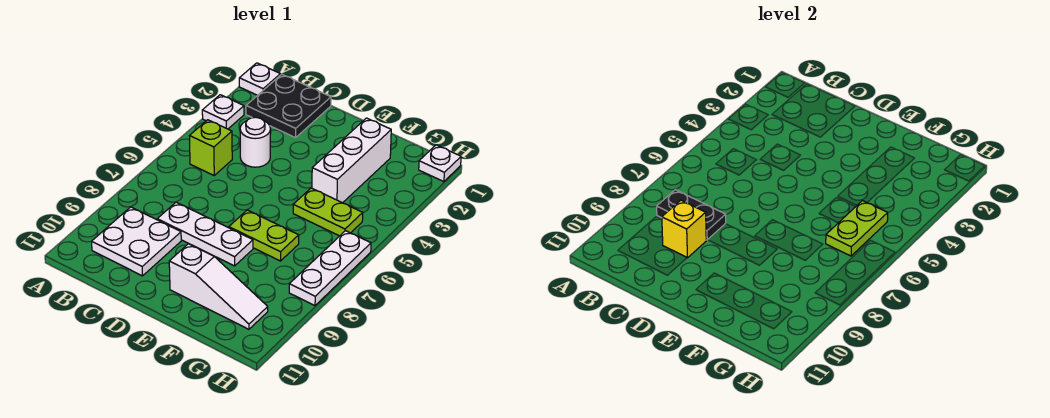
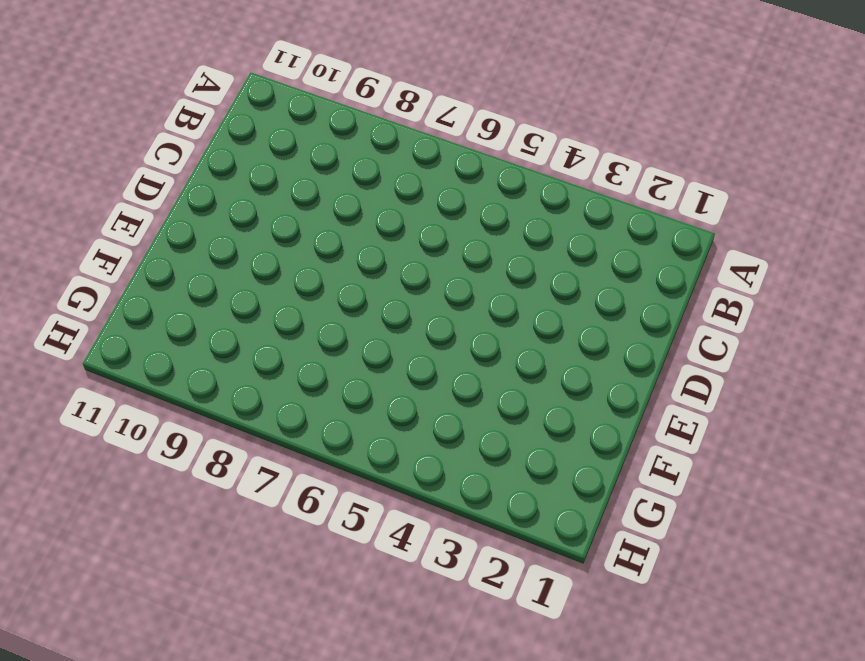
none -> white plate A1 level 1
none -> white plate A3 level 1
none -> black plate B1:C2 level 1

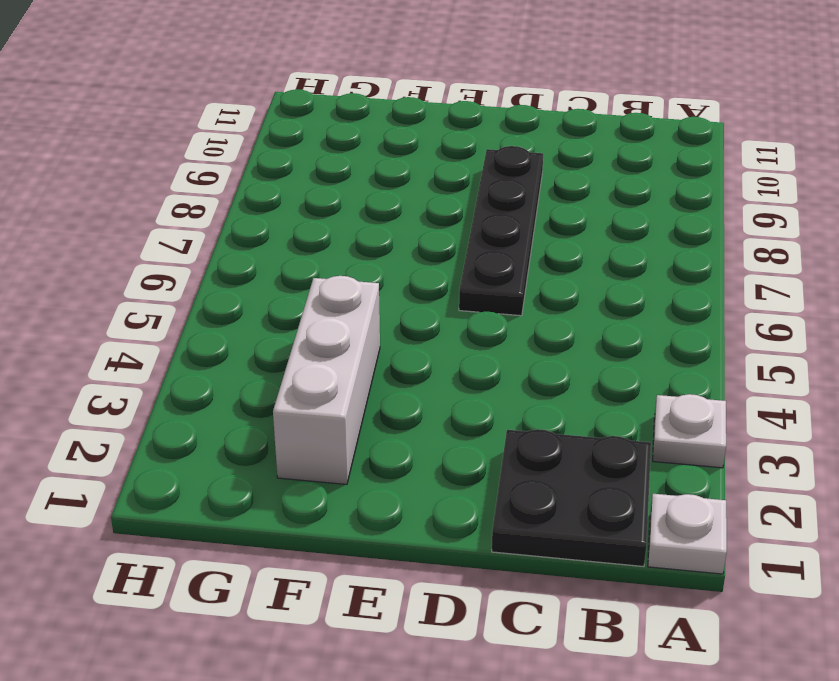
black plate D6:D9 level 1 -> white plate C8:E8 level 1
none -> lime brick B5 level 1
none -> white plate B9:C10 level 1
none -> white round brick C4 level 1

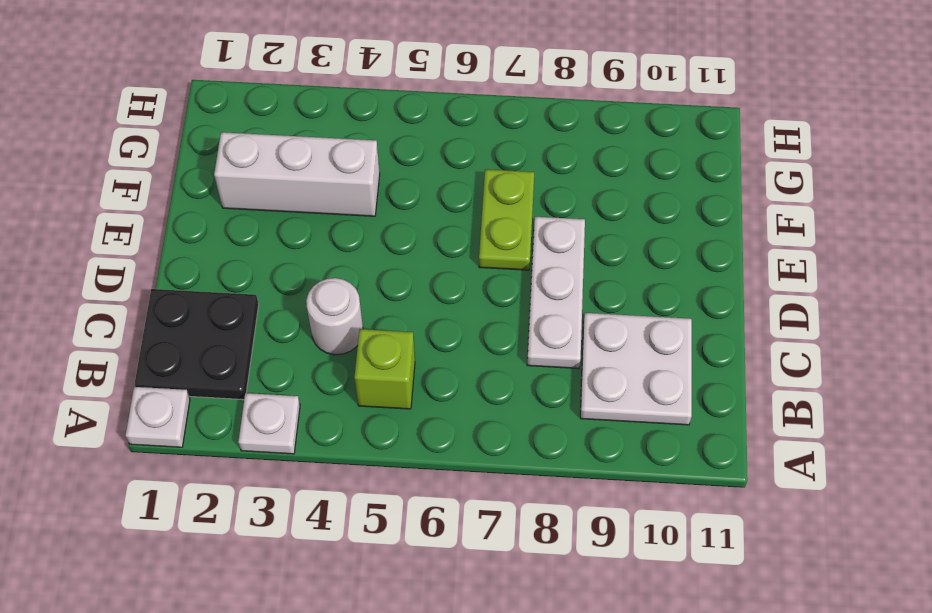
none -> white slope E10:G10 level 1 top E
none -> lime plate F5:G5 level 1
none -> white plate H1 level 1

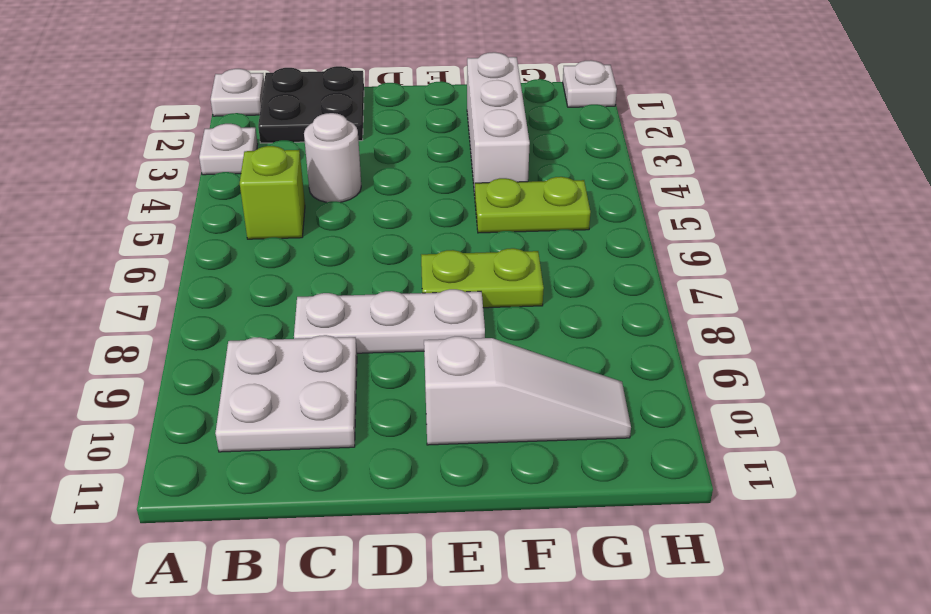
none -> white plate H6:H8 level 1
none -> black plate B8:C8 level 2
none -> yellow brick C9 level 2

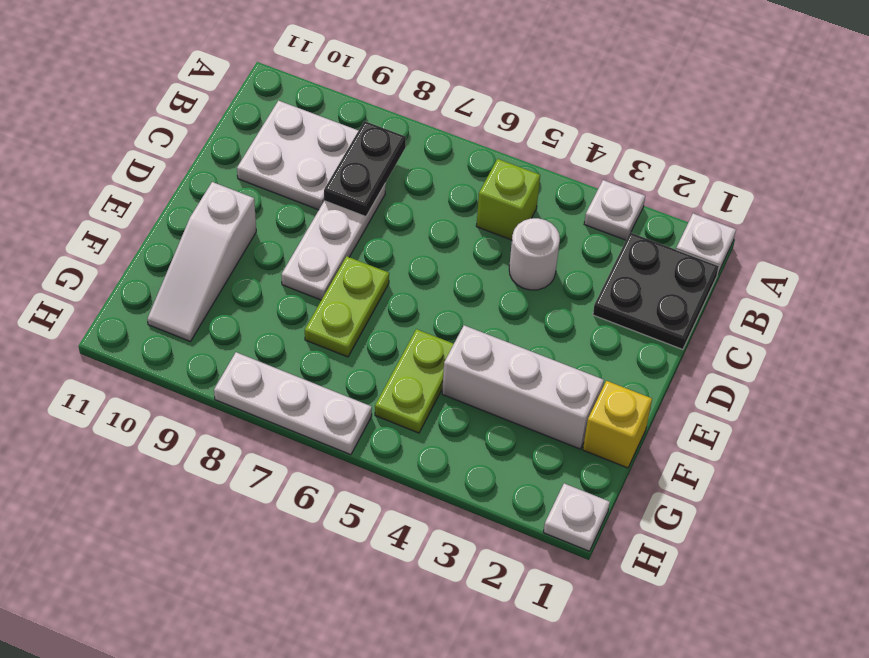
yellow brick F1 level 1 -> yellow brick C9 level 2
none -> lime plate G5:G6 level 2

